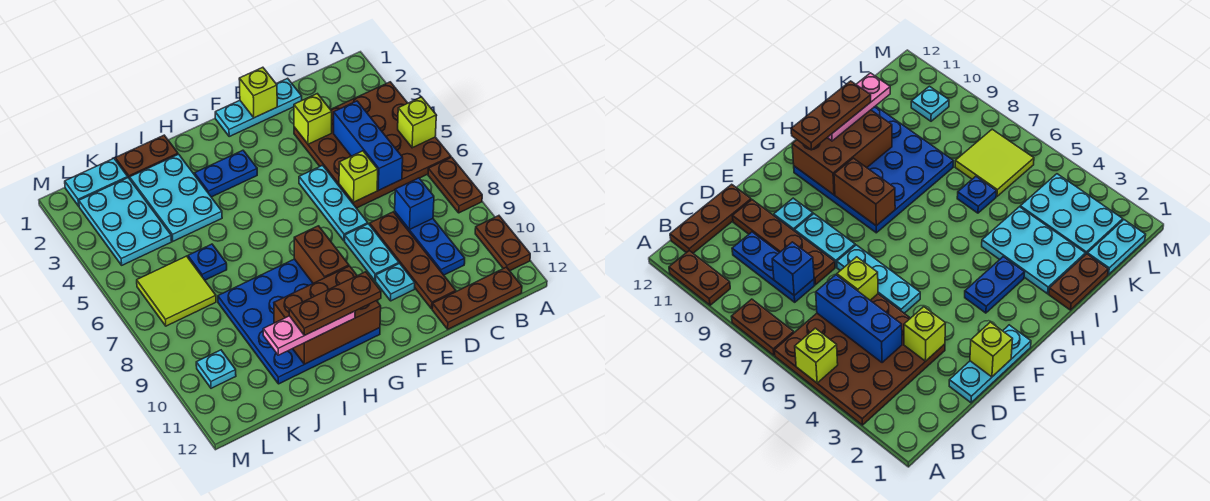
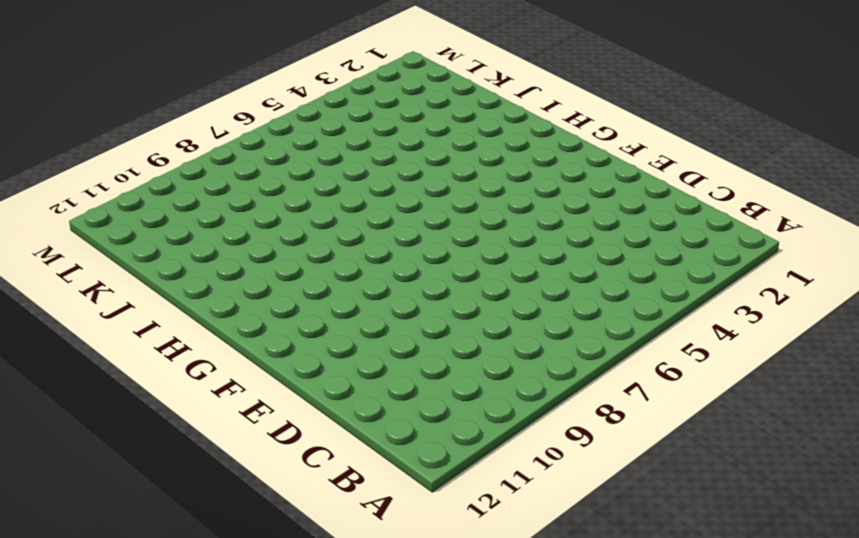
none -> brown plate A3:D6 level 1
none -> brown plate A7:A8 level 1
none -> brown plate A10:A11 level 1

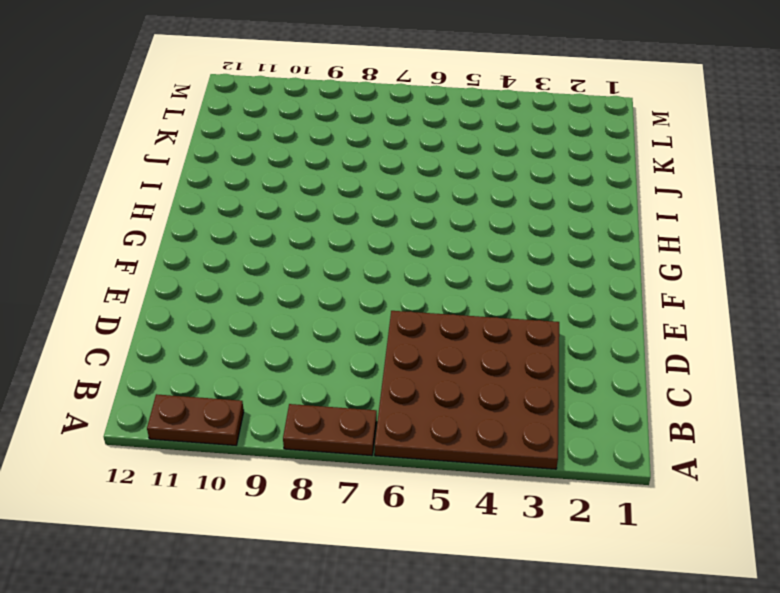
none -> brown plate B12:D12 level 1
none -> blue plate C8:C10 level 1
none -> cyan plate D1:F1 level 1

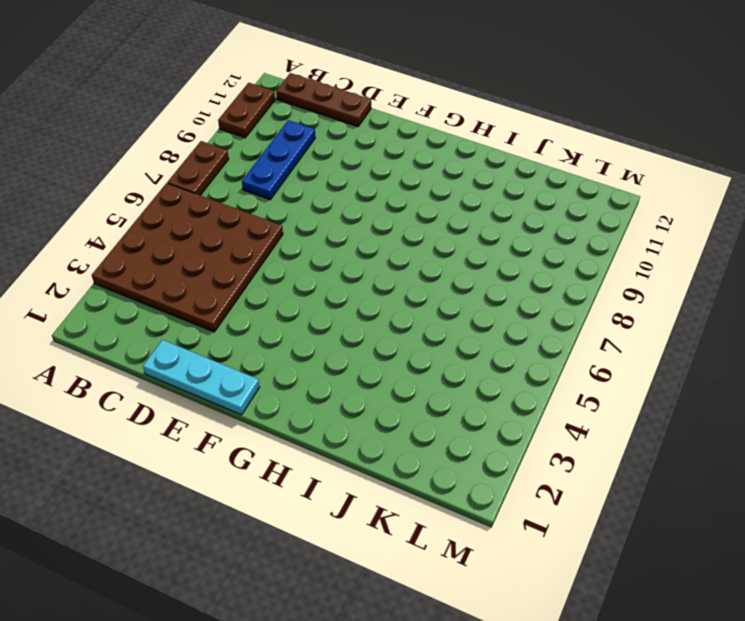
none -> brown plate D8:D11 level 1
none -> cyan plate E5:E7 level 1
none -> cyan plate E8:E9 level 1

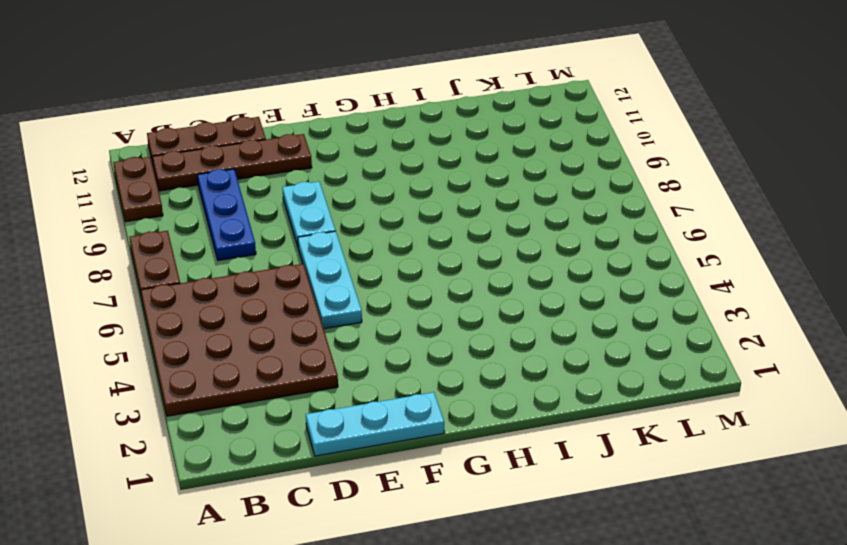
brown plate B11:E11 level 1 -> brown plate D8:D11 level 1
none -> cyan plate E10 level 1
none -> blue plate G3:H3 level 1
none -> blue plate G8:J11 level 1

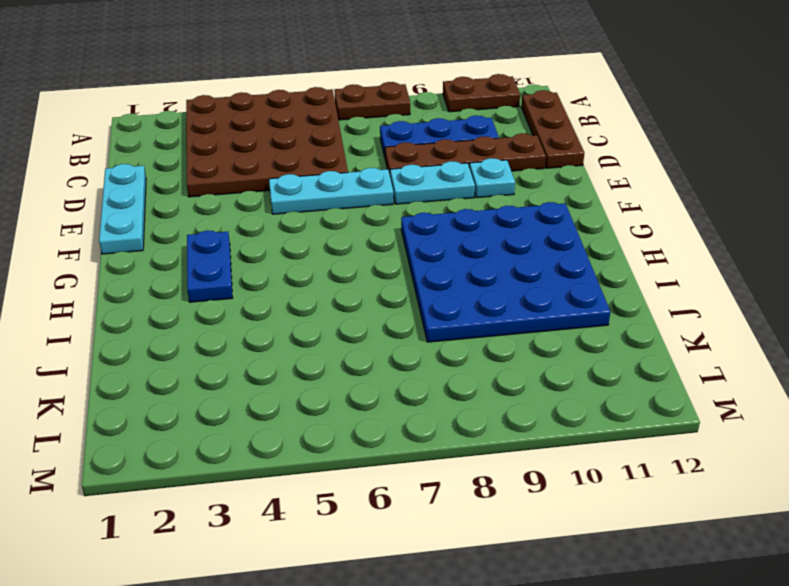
none -> brown plate I1:J1 level 1
none -> cyan plate I2:J4 level 1
none -> blue plate J6 level 1

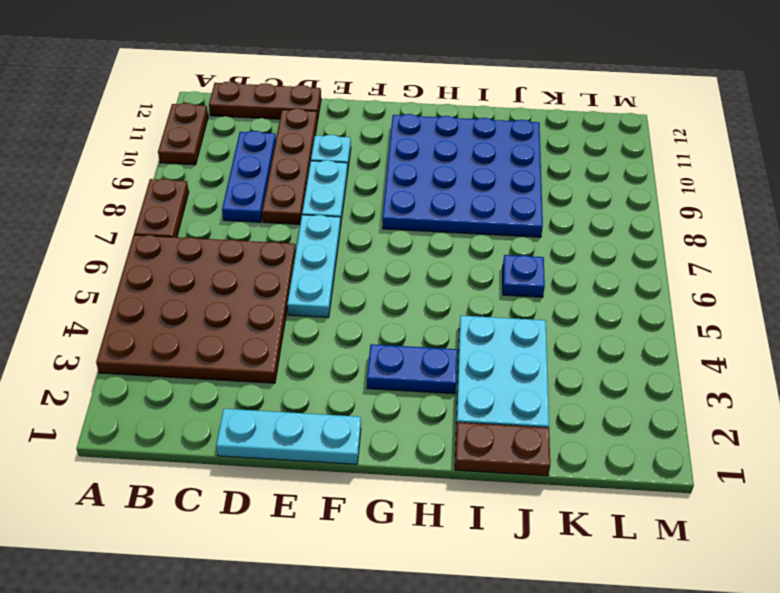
none -> cyan plate K1:L1 level 1
none -> cyan plate K2:L4 level 1
none -> lime tile K6:L7 level 1

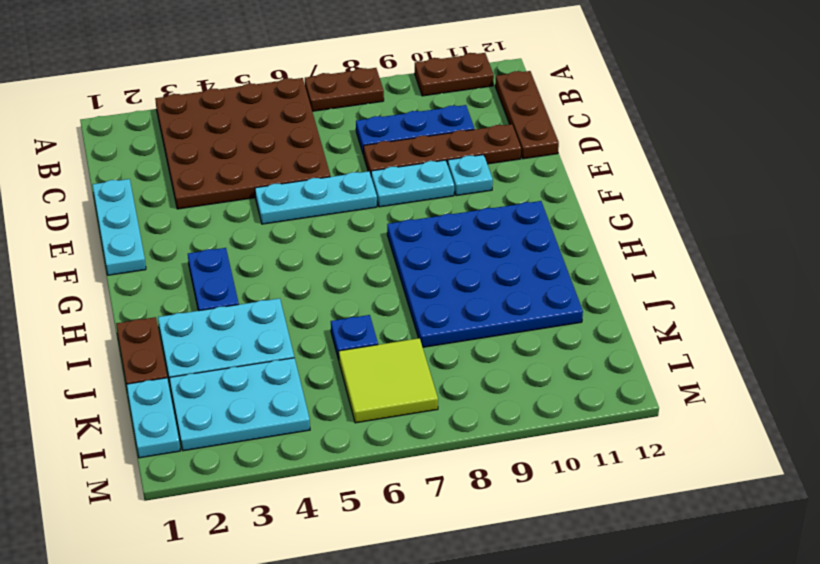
none -> cyan plate L10 level 1
none -> lime brick A5 level 2
none -> blue brick C4:C6 level 2

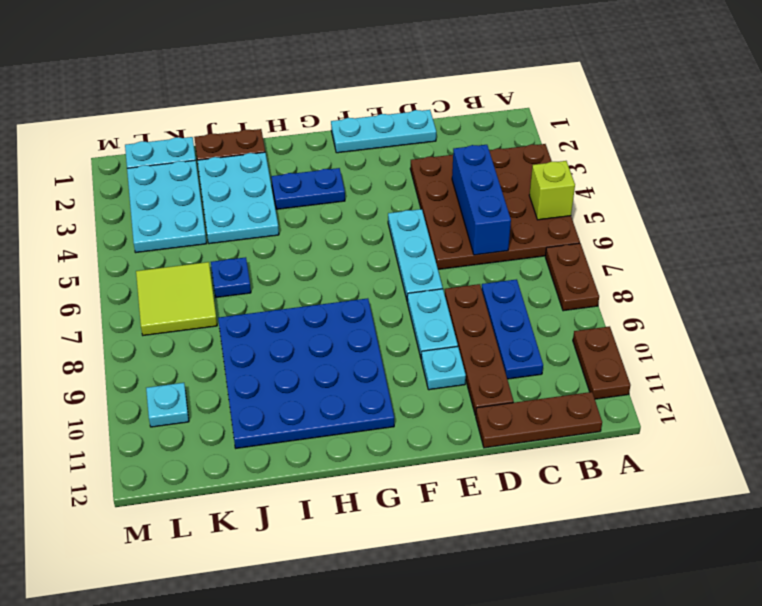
none -> blue brick C8 level 2
none -> lime brick D3 level 2
none -> lime brick D6 level 2

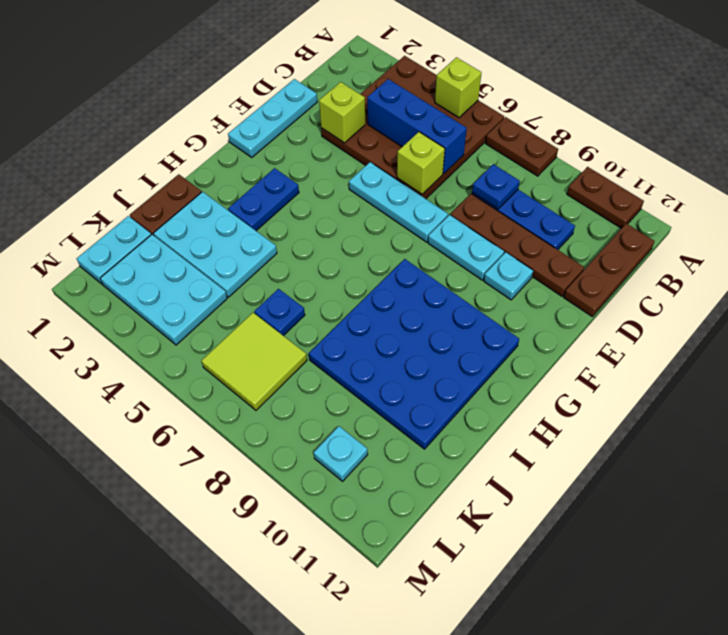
blue plate C8 level 2 -> blue brick C8 level 2
none -> lime brick E1 level 2
none -> brown brick G8:G9 level 2
none -> brown brick G10:I11 level 2

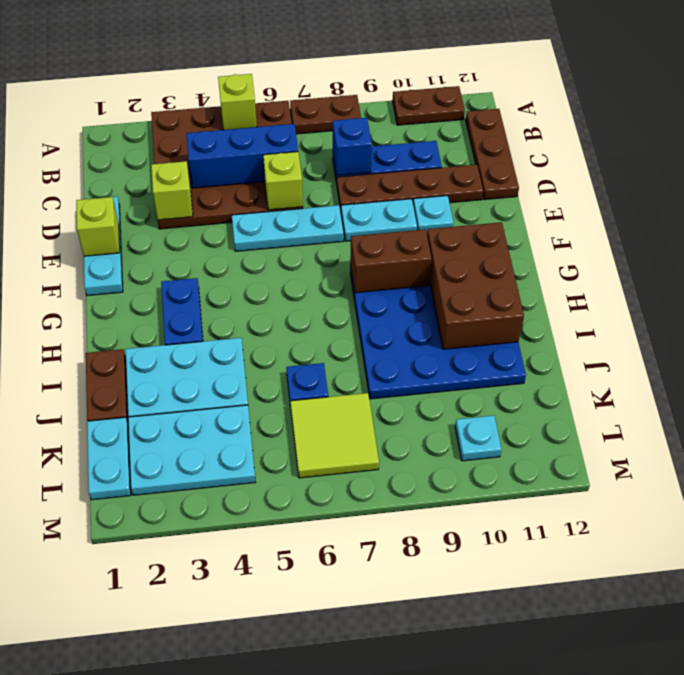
none -> pink plate H11:J11 level 3
none -> brown plate G11:I11 level 4

